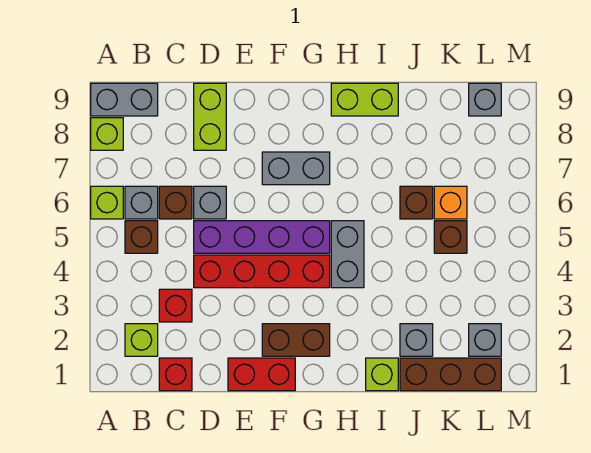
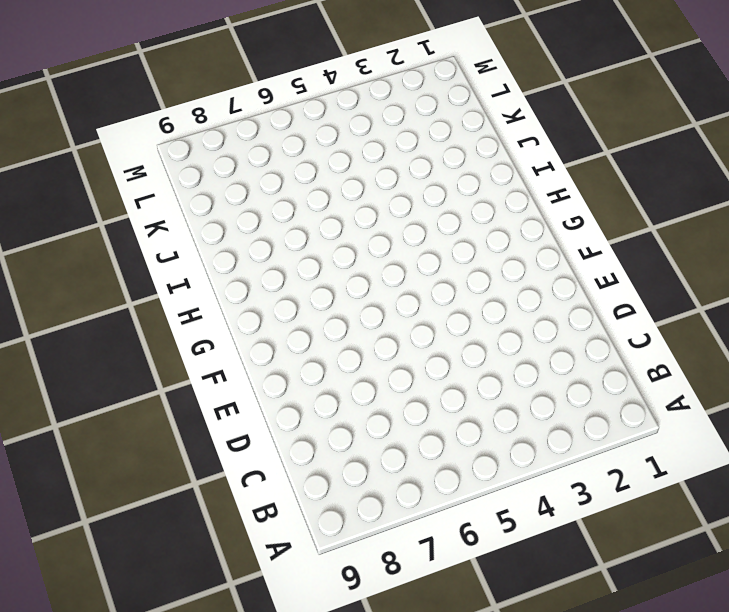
none -> lime brick A6 level 1
none -> lime brick A8 level 1
none -> grey brick A9:B9 level 1

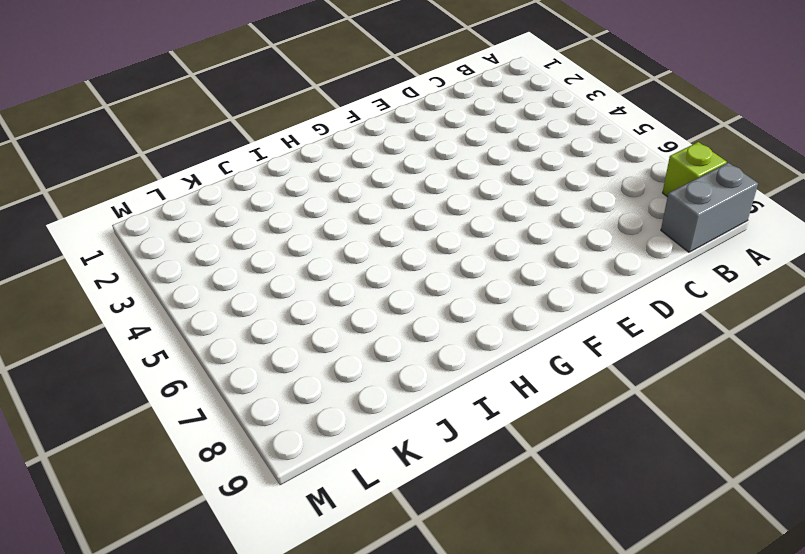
none -> lime brick A6 level 1
none -> lime brick B2 level 1
none -> brown brick B5 level 1

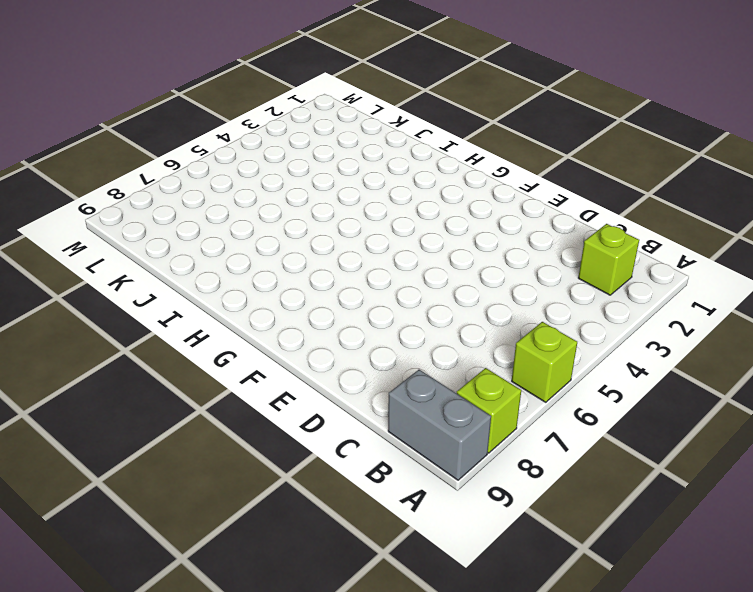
none -> brown brick B5 level 1
none -> grey brick B6 level 1
none -> red brick C1 level 1

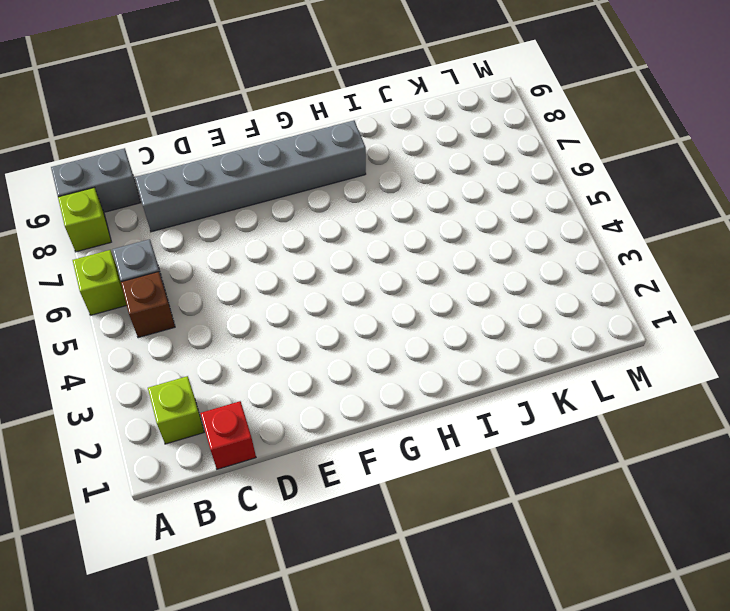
grey brick C8:H8 level 1 -> lime brick D8:D9 level 1
none -> red brick C3 level 1
none -> brown brick C6 level 1
none -> red brick D4:G4 level 1

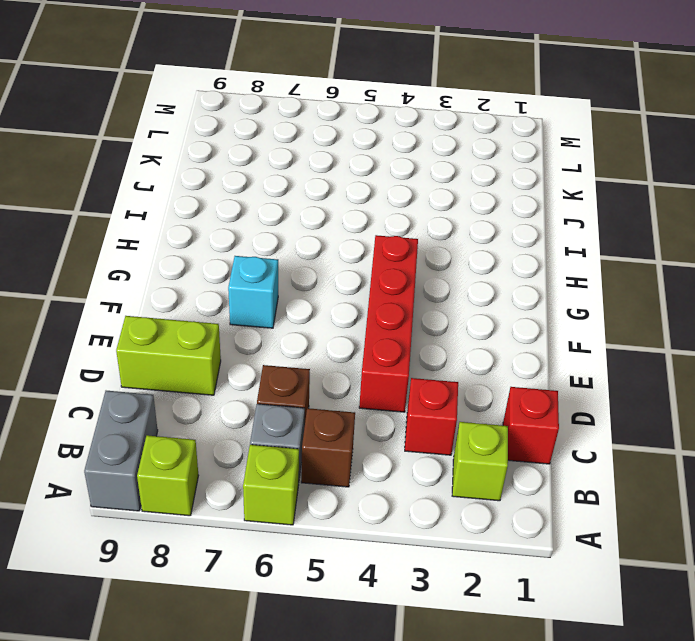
cyan brick F7 level 1 -> grey brick F7:G7 level 1
none -> purple brick D5:G5 level 1
none -> grey brick D6 level 1
none -> red brick E1:F1 level 1

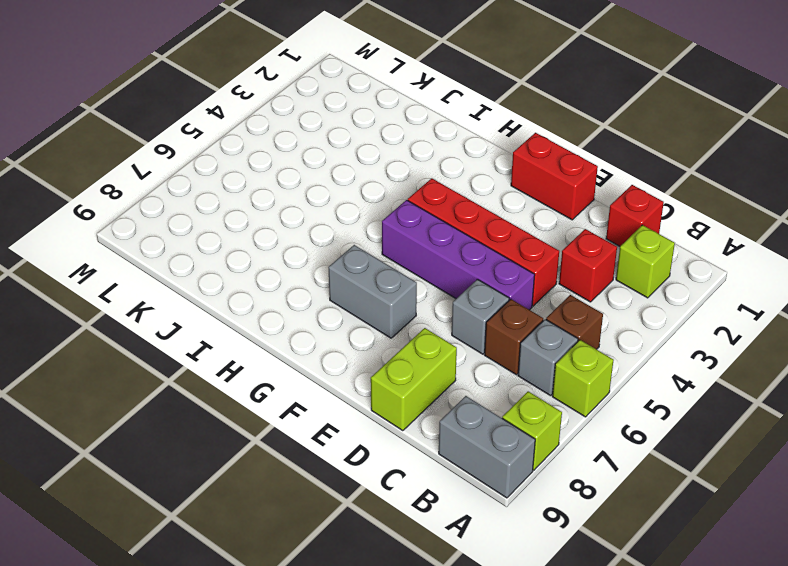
none -> brown brick F2:G2 level 1
none -> grey brick H4:H5 level 1
none -> lime brick H9:I9 level 1

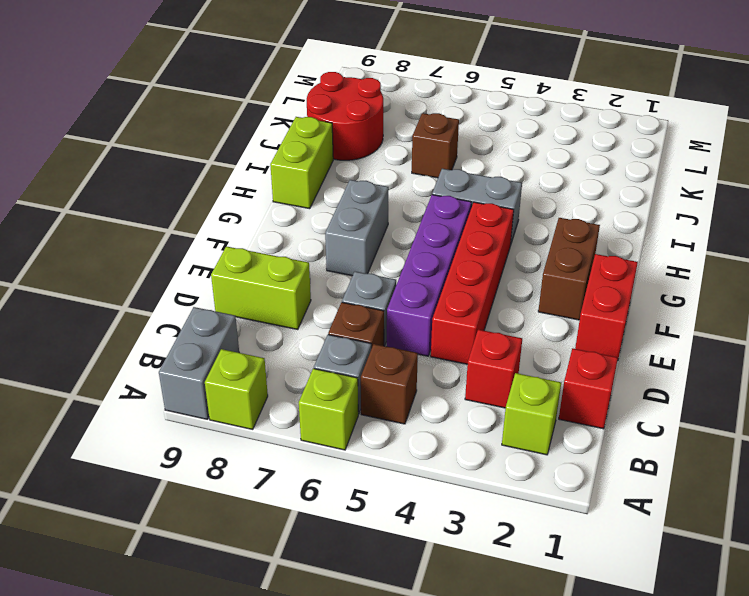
red round brick J8:K9 level 1 -> none
none -> lime brick I1 level 1
none -> brown brick J1:L1 level 1
none -> grey brick J2 level 1

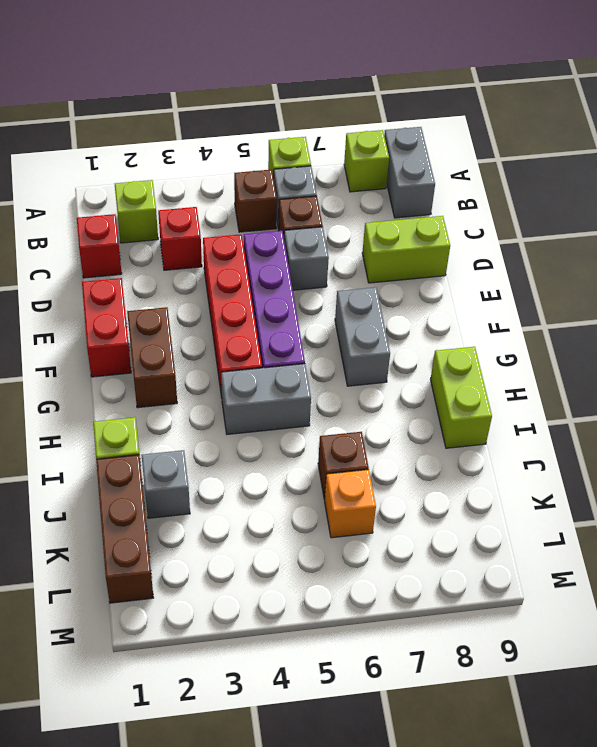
none -> brown brick K5 level 1
none -> grey brick L2 level 1
none -> grey brick L9 level 1

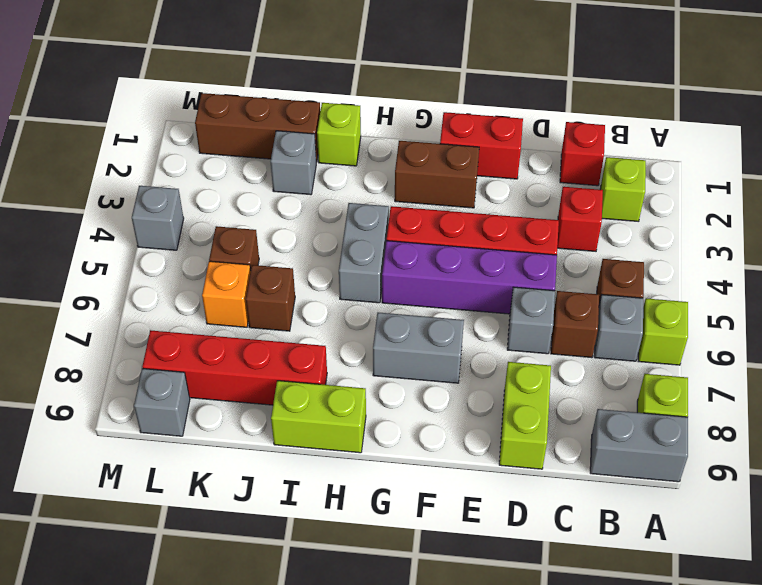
red brick I8:L8 level 1 -> none
grey brick M4 level 1 -> grey brick L2 level 1

